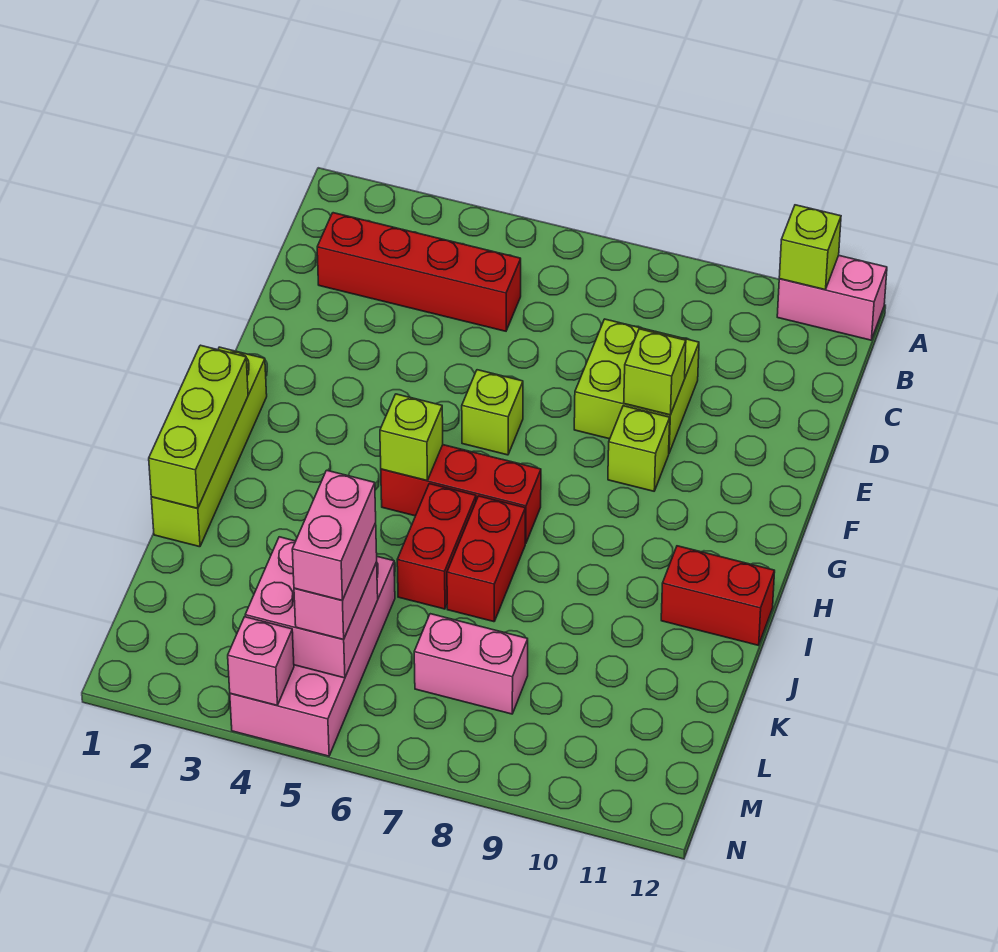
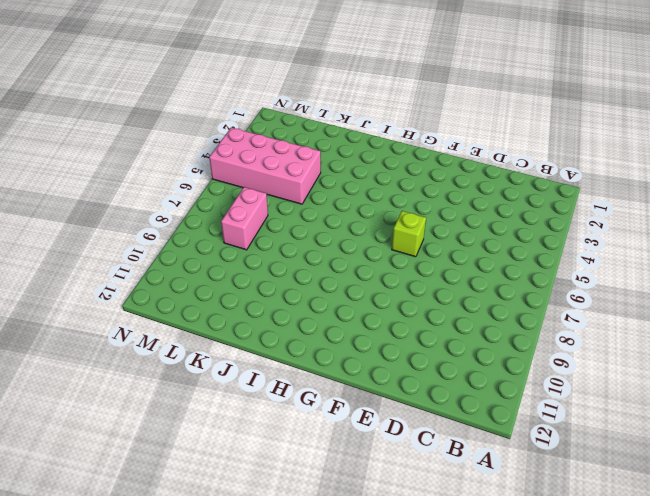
none -> pink brick A11:A12 level 1
none -> red brick C2:C5 level 1
none -> lime brick D8:E9 level 1

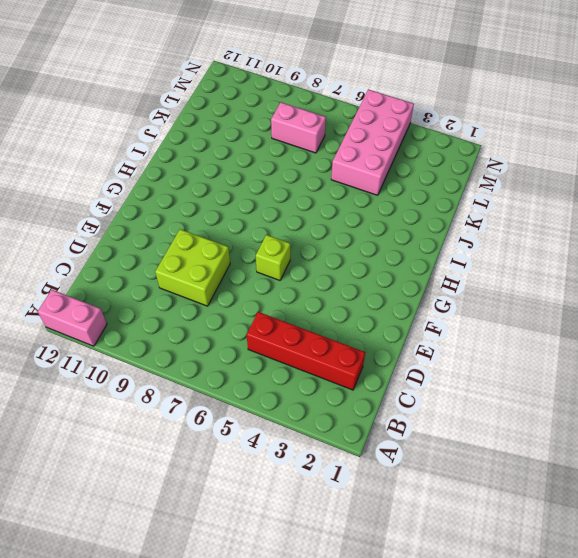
none -> lime brick F9 level 1
none -> lime brick G1:J1 level 1
none -> red brick H5:H7 level 1

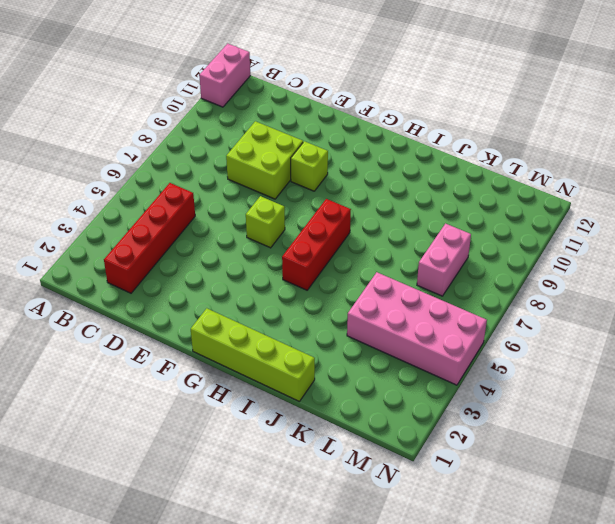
none -> red brick I6:J6 level 1
none -> red brick I7:J7 level 1
none -> red brick I11:I12 level 1

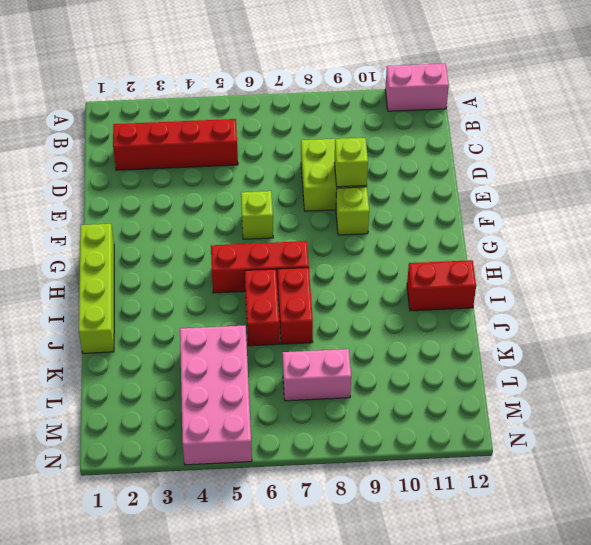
none -> lime brick A11 level 2
none -> lime brick H1:J1 level 2
none -> lime brick H5 level 2

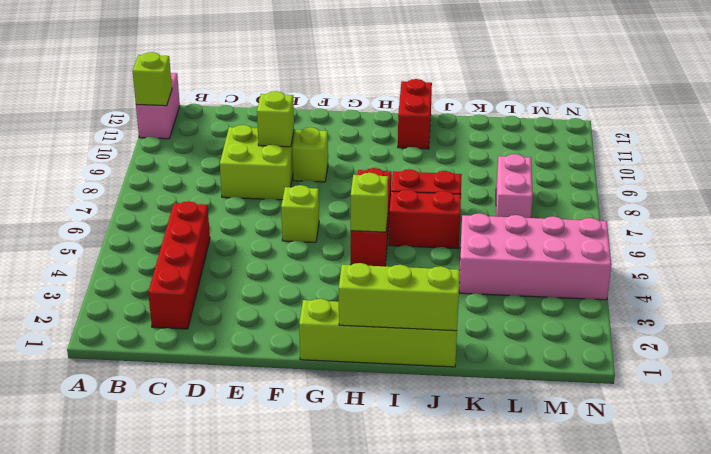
none -> pink brick L4:M5 level 2
none -> pink brick N4 level 2
none -> pink brick L5:M5 level 3

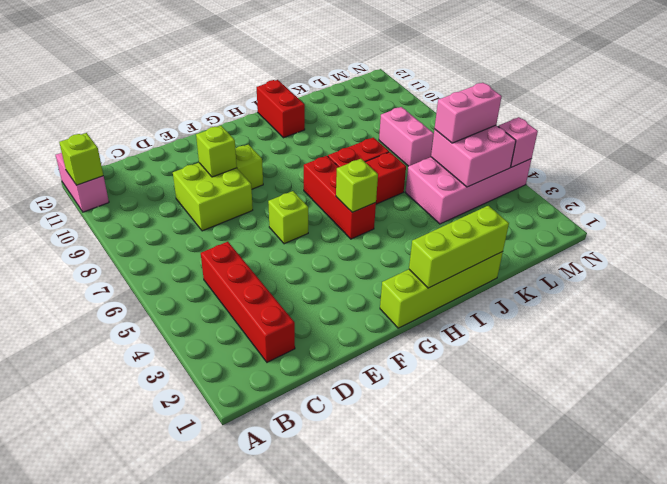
none -> pink brick L5:M5 level 4

